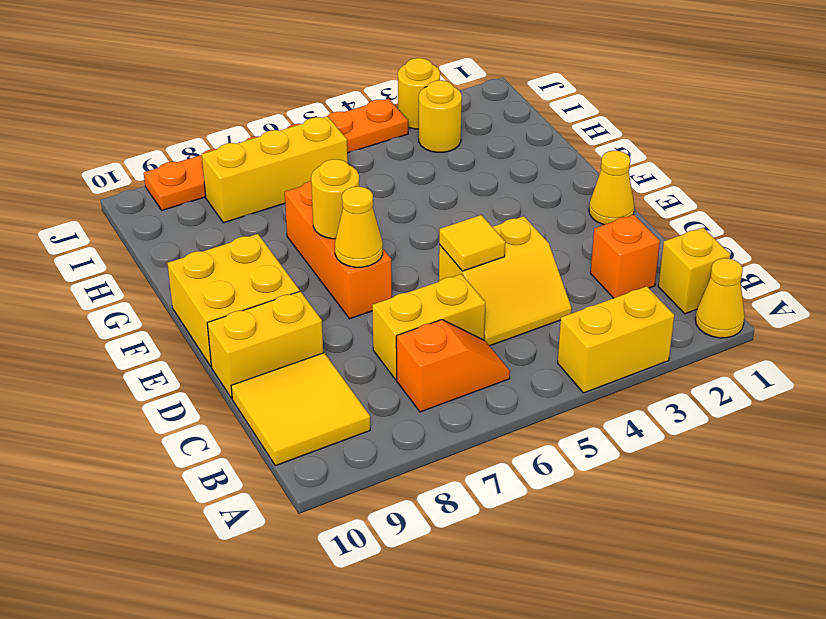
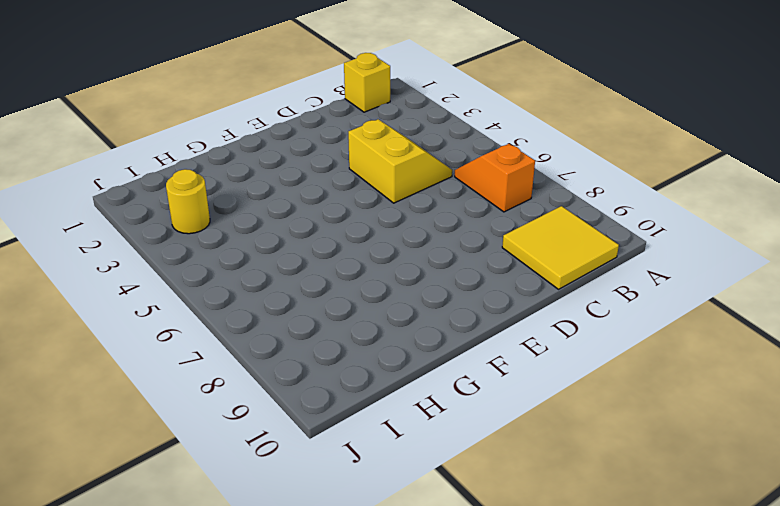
none -> yellow cone A1 level 1
none -> yellow brick A3:A4 level 1
none -> orange brick C2 level 1

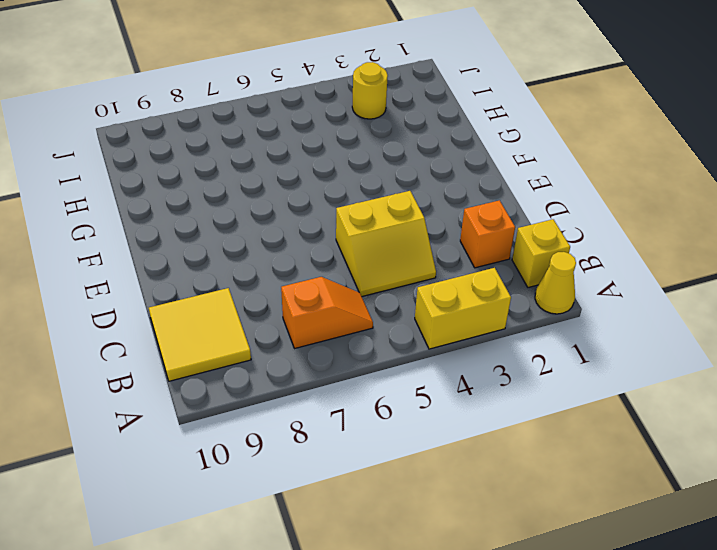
none -> yellow brick C6:C7 level 1
none -> yellow brick D9:D10 level 1
none -> yellow cone E1 level 1

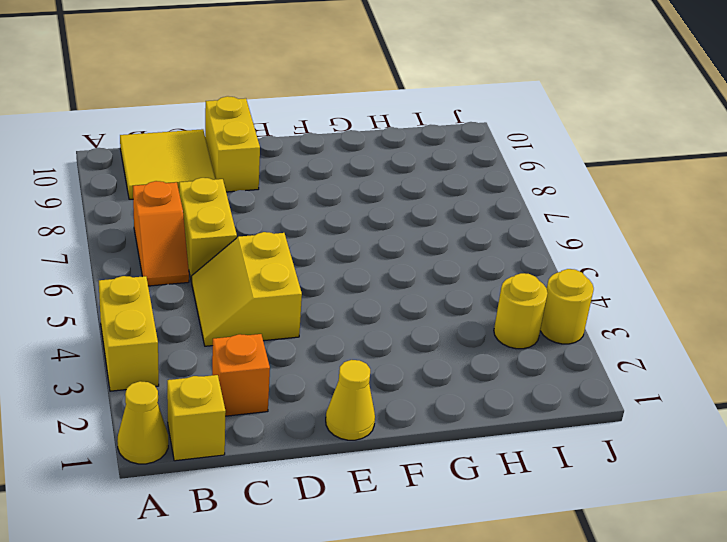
none -> orange brick E7:G7 level 1
none -> yellow brick E9:F10 level 1
none -> yellow brick I6:I8 level 1

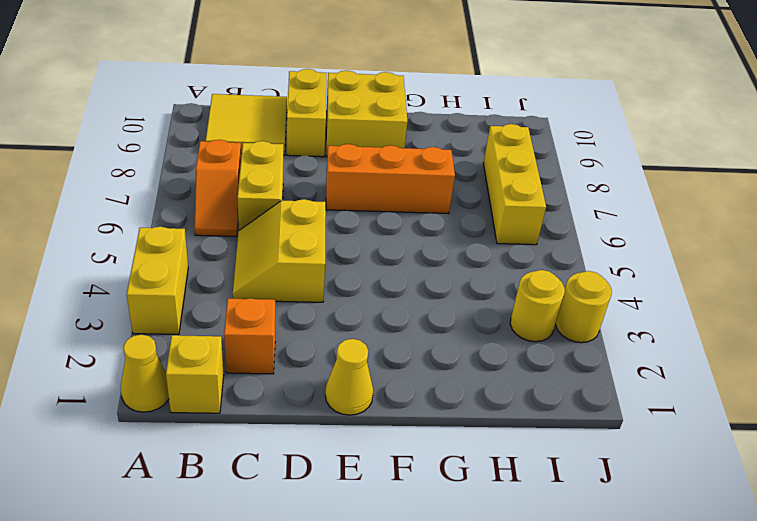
none -> orange plate J4:J9 level 1
none -> yellow tile D5 level 2
none -> yellow cone E7 level 2

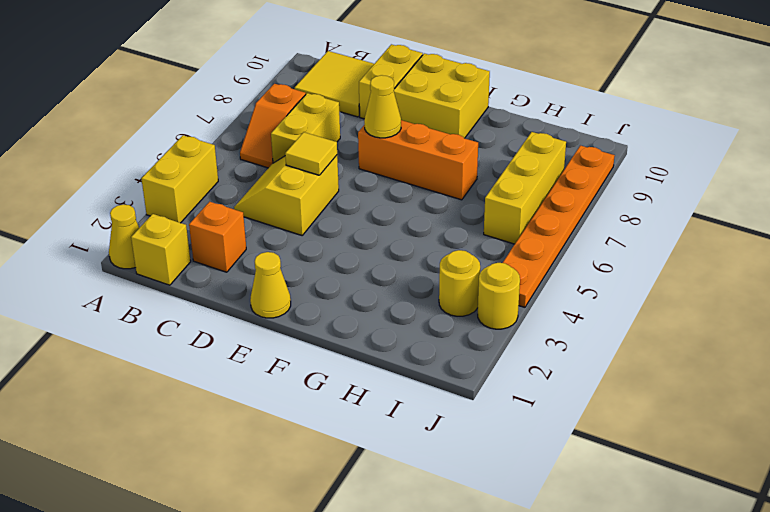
none -> yellow round brick F7 level 2

